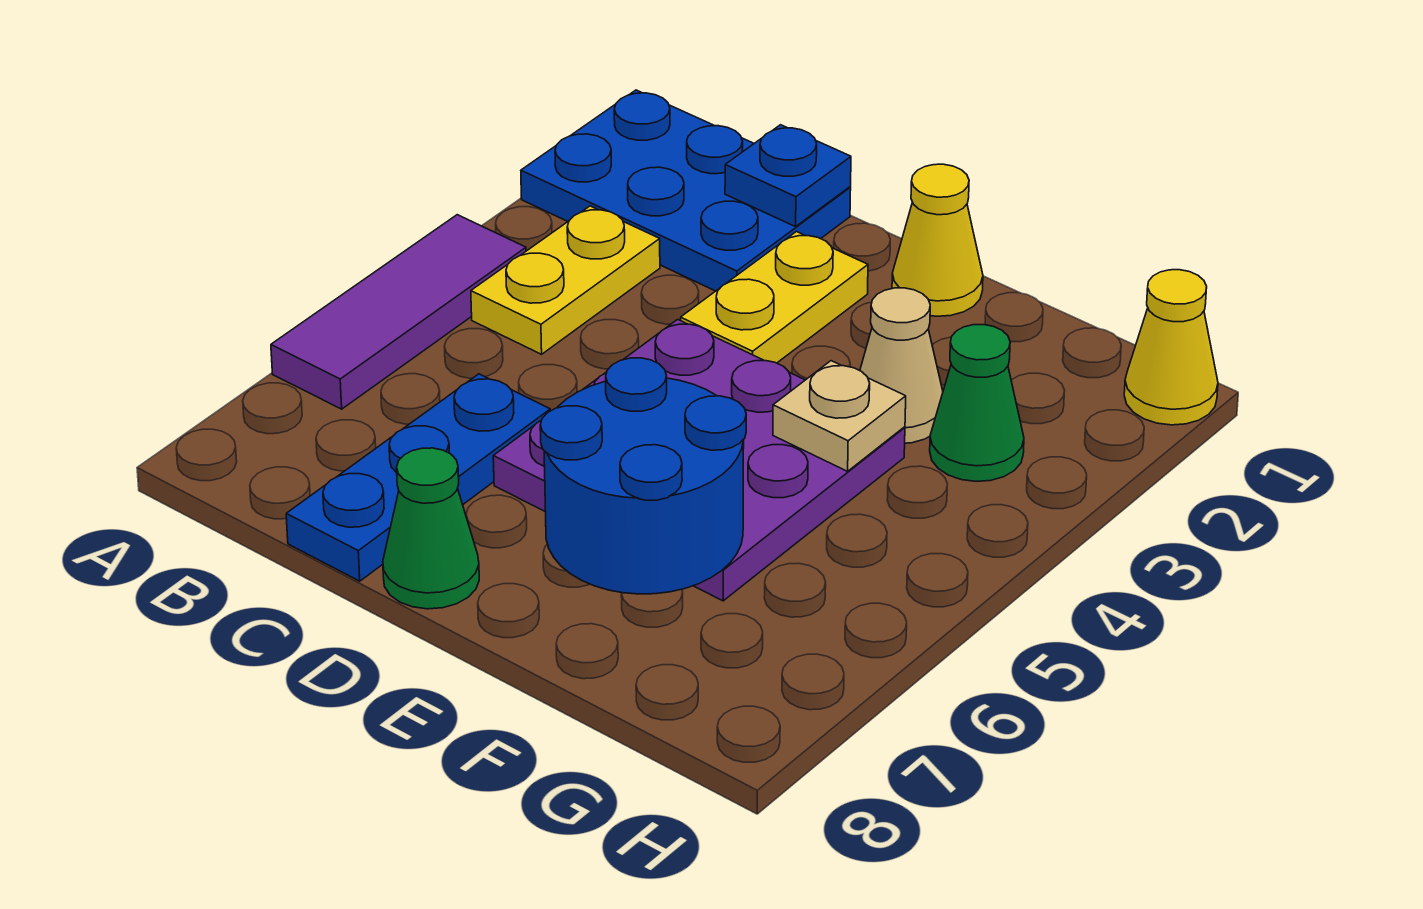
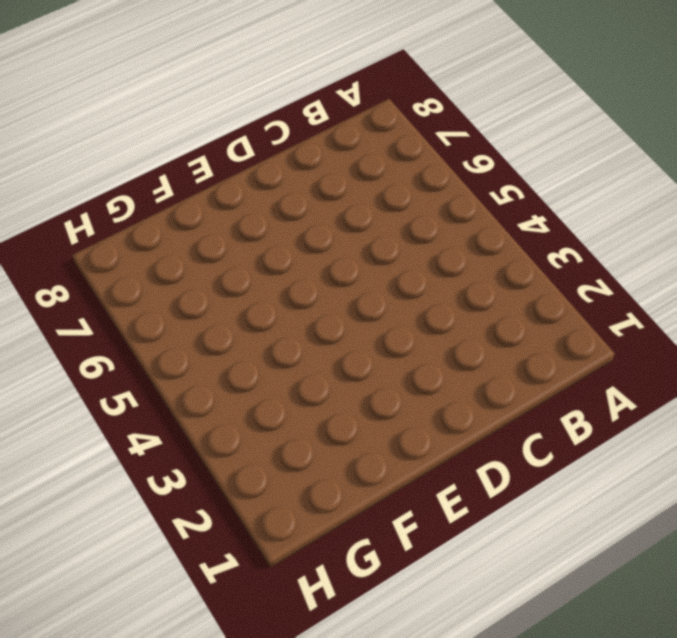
none -> blue plate A1:C2 level 1
none -> purple tile A4:A6 level 1
none -> yellow plate B3:B4 level 1

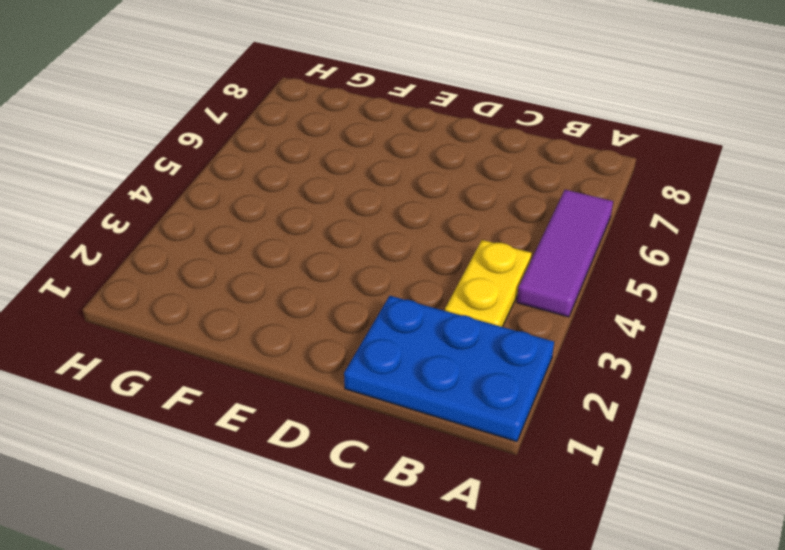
none -> blue plate C6:C8 level 1
none -> yellow plate D2:D3 level 1
none -> purple plate D4:F6 level 1

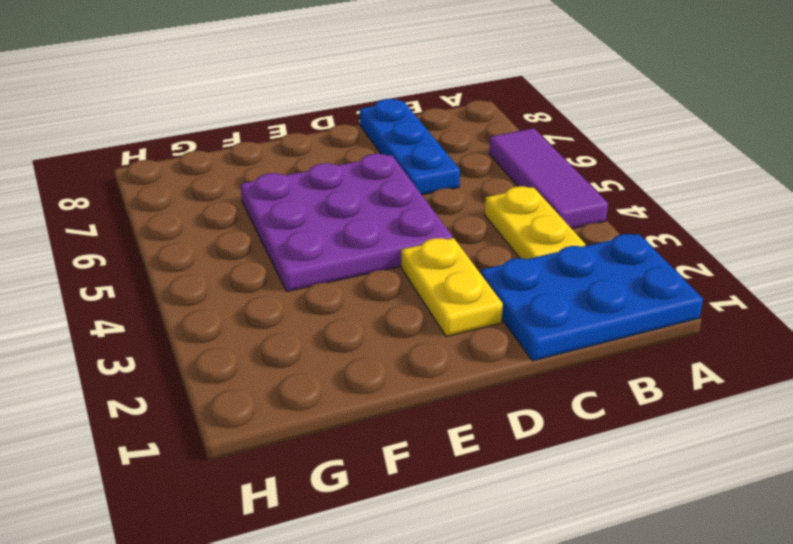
none -> green cone D8 level 1
none -> yellow cone E1 level 1
none -> tan cone F3 level 1

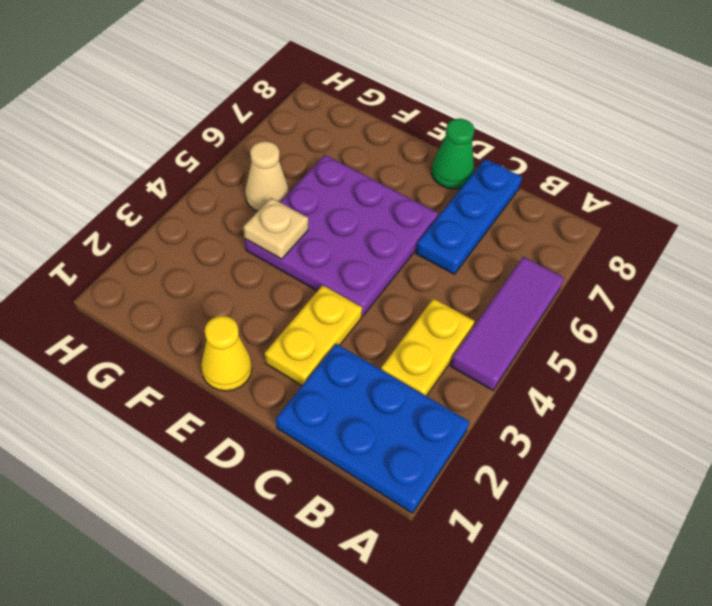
tan cone G5 level 1 -> tan cone F3 level 1
none -> green cone G3 level 1
none -> yellow cone H1 level 1
none -> blue plate C1 level 2

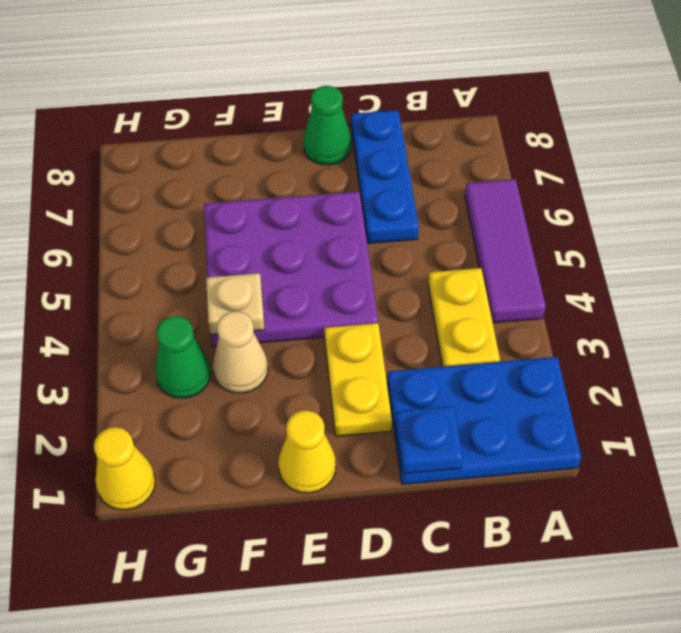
none -> blue round brick E6:F7 level 2

